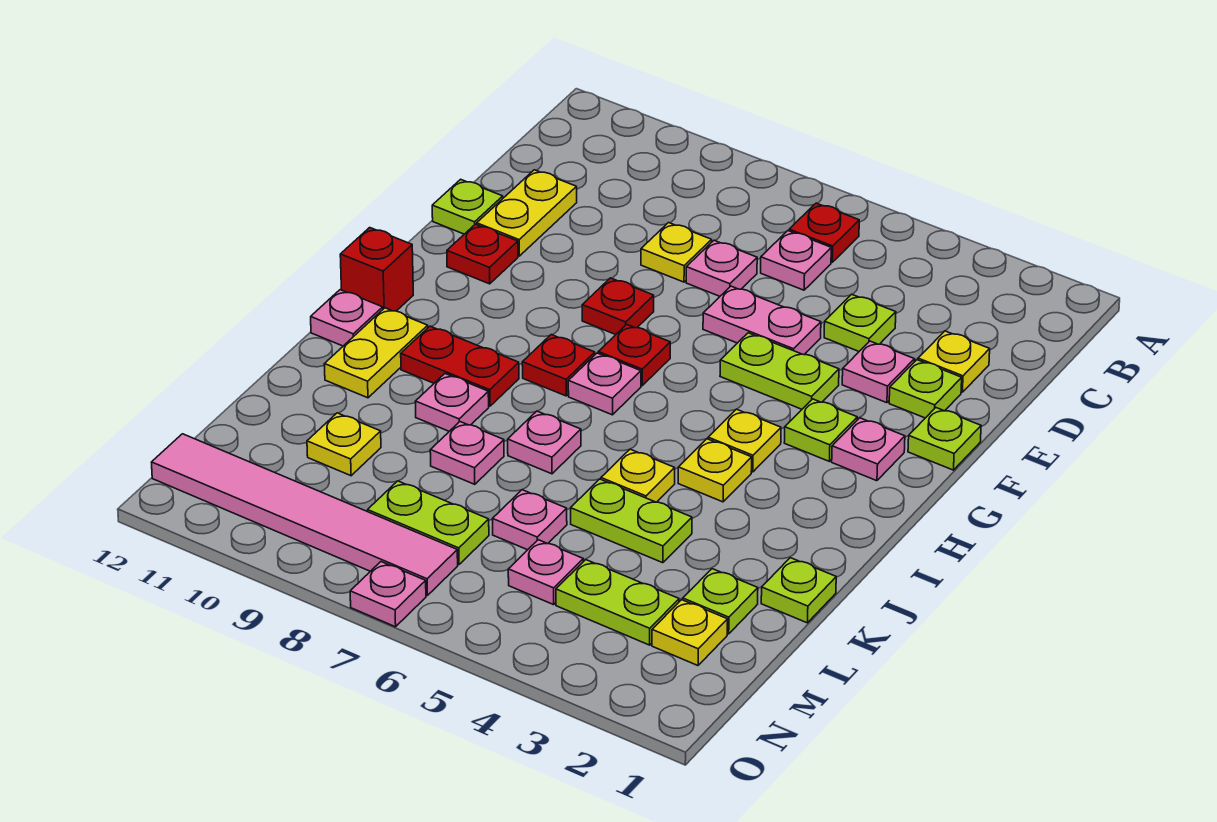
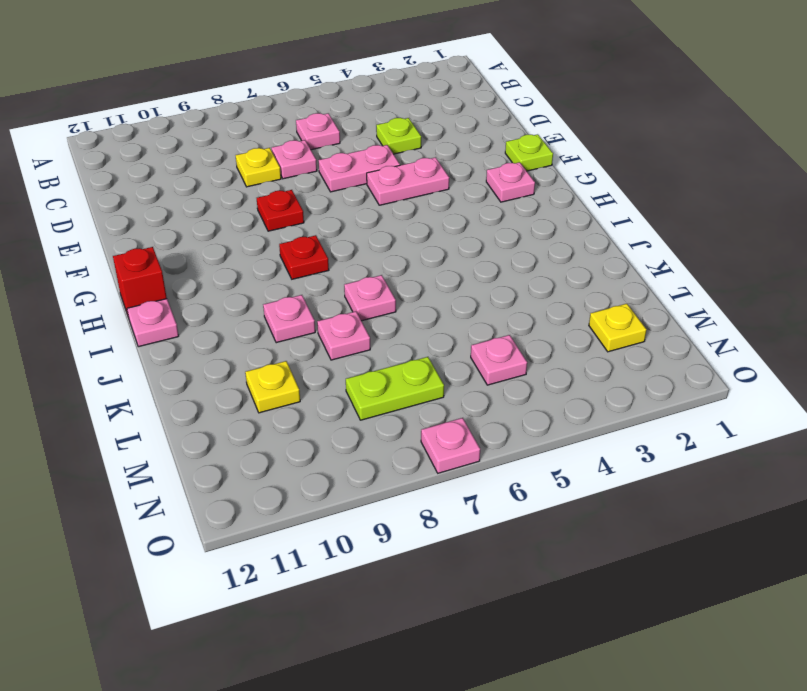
pink plate F4:F5 level 1 -> lime plate F4:F5 level 1
none -> red plate B6 level 1
none -> yellow plate D2 level 1
none -> yellow plate D11:E11 level 1
none -> lime plate E2 level 1

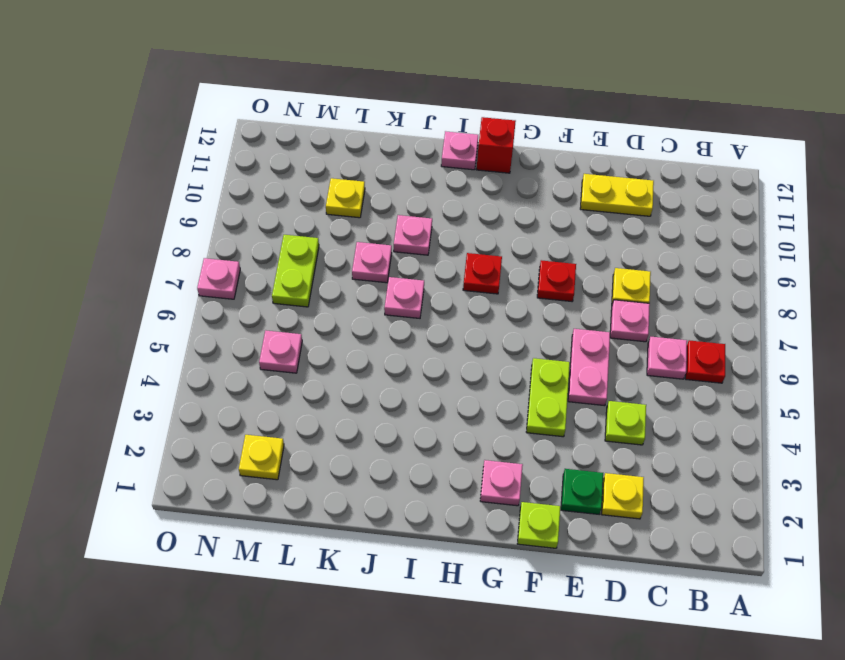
green plate E2 level 1 -> lime plate E2 level 1
none -> pink plate E3 level 1
none -> lime plate E12 level 1
none -> red plate F11 level 1
none -> lime plate G3 level 1

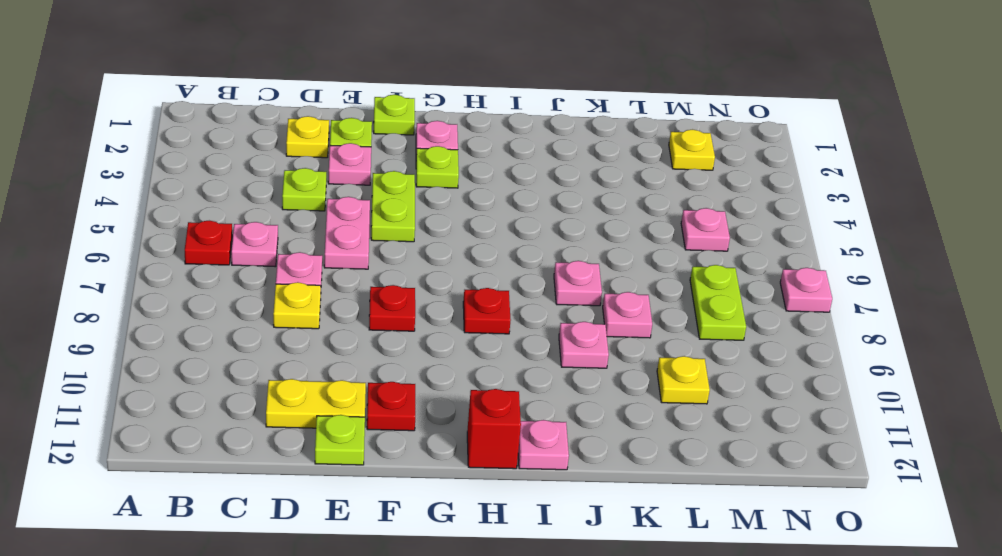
none -> red plate G7 level 1
none -> yellow plate H4 level 1
none -> pink plate H7 level 1
none -> yellow plate I4 level 1

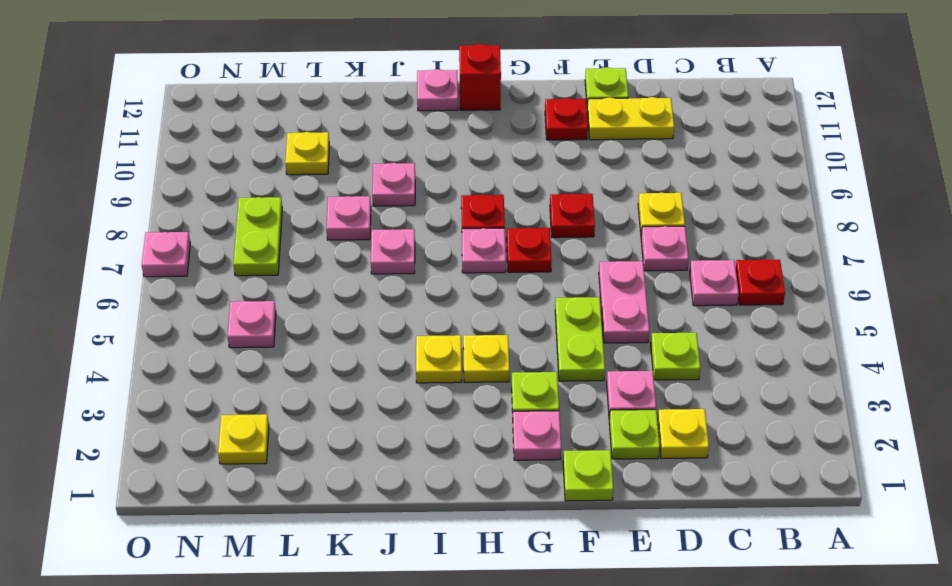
none -> red plate I9:I10 level 1
none -> yellow plate I11:J11 level 1
none -> yellow plate J5 level 1
none -> lime plate K1 level 1

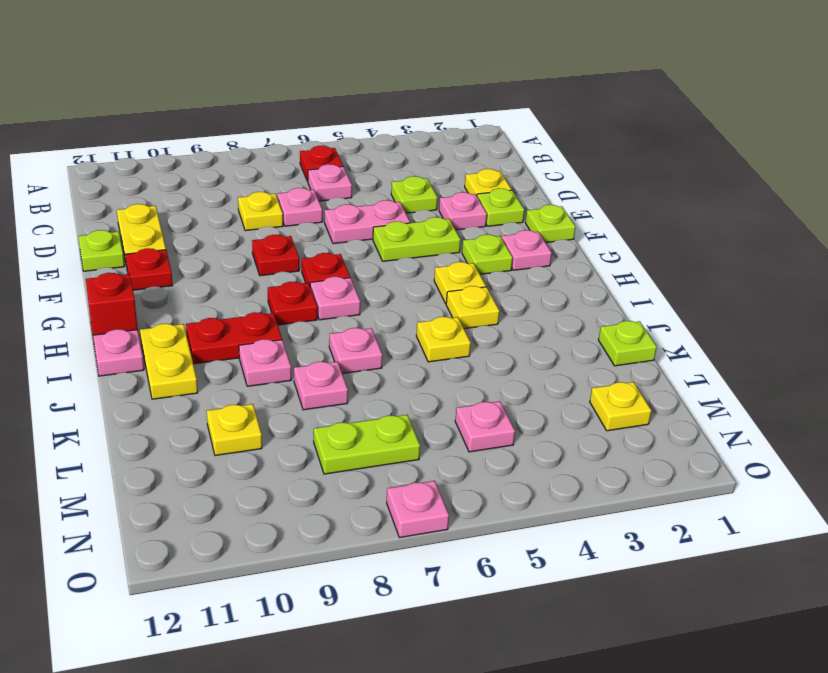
none -> lime plate K4:K5 level 1
none -> lime plate L2 level 1
none -> pink plate L6 level 1
none -> lime plate M3:M4 level 1

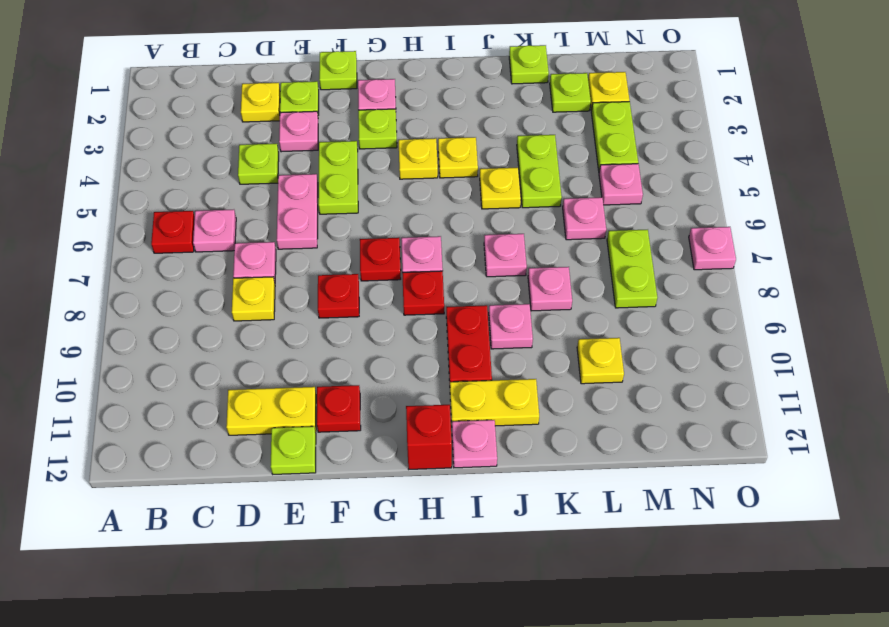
none -> pink tile N7:N12 level 1

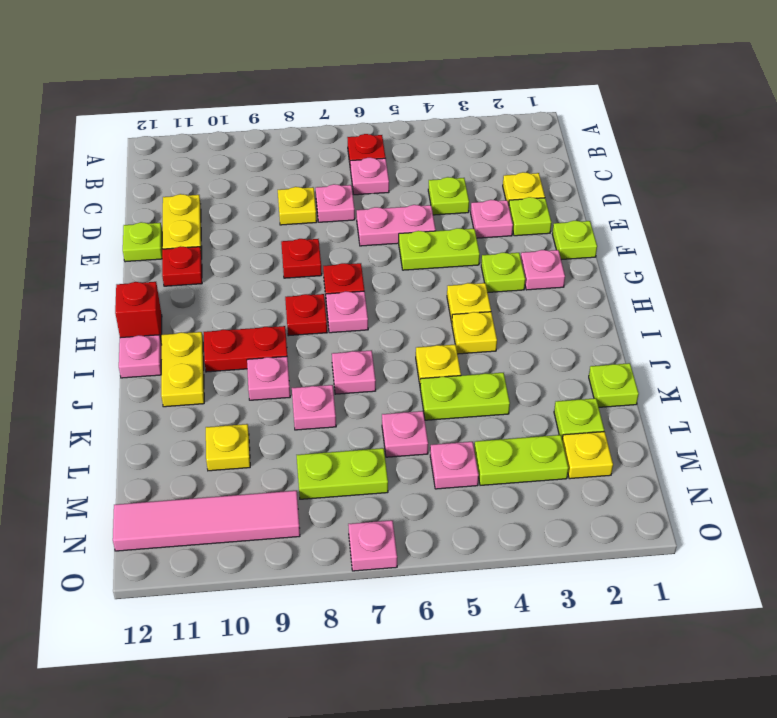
pink tile N9:N12 level 1 -> pink tile N7:N12 level 1

